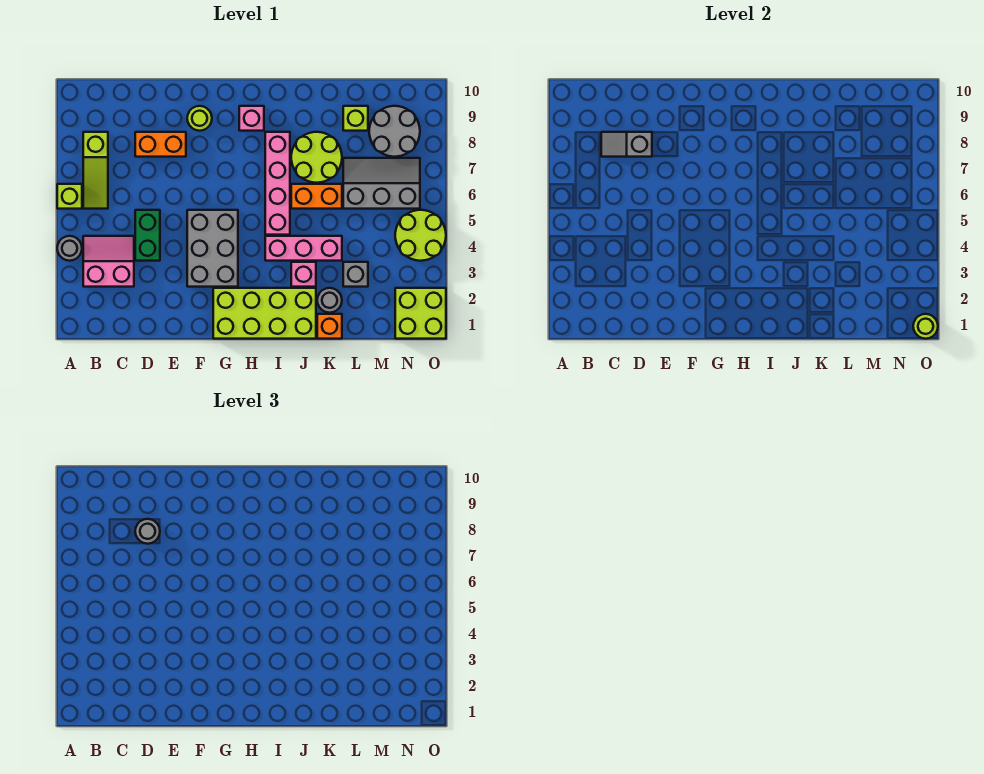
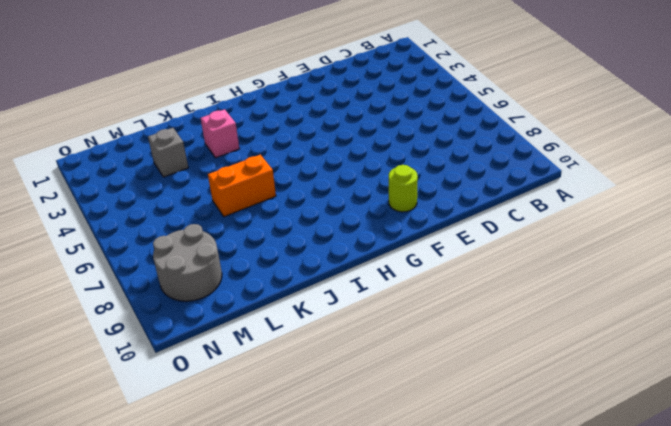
none -> grey round brick A4 level 1
none -> lime brick A6 level 1
none -> pink slope B3:C4 level 1 top 3

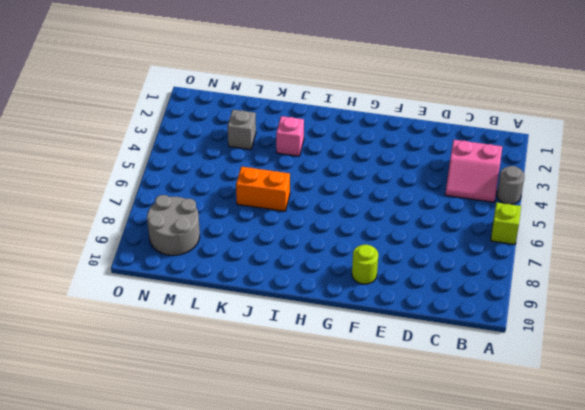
none -> lime slope B6:B8 level 1 top 8
none -> green brick D4:D5 level 1
none -> orange brick D8:E8 level 1

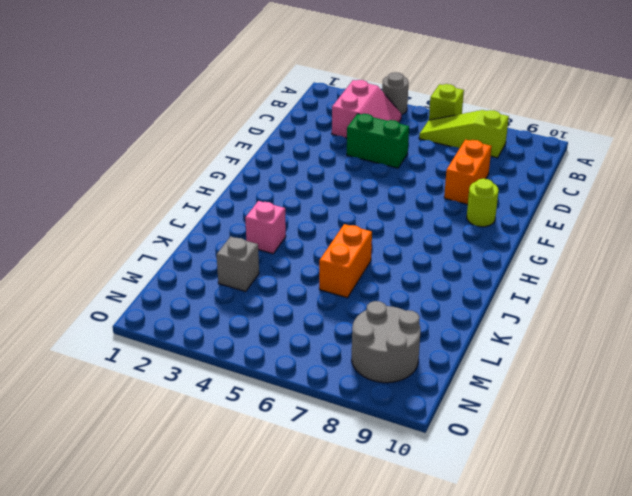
none -> grey brick F3:G5 level 1
none -> lime brick G1:J2 level 1
none -> pink brick H9 level 1

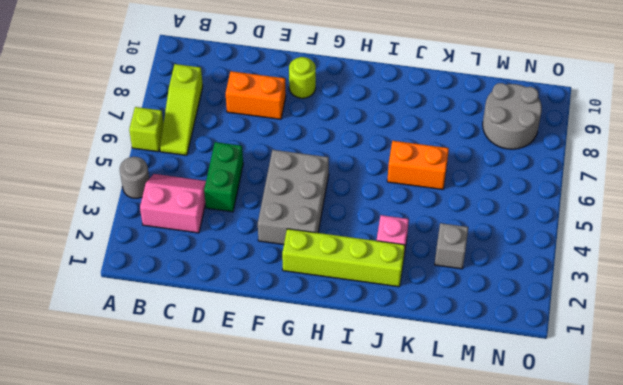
lime brick G2:J2 level 1 -> lime brick G1:J2 level 1
none -> pink brick H9 level 1
none -> pink brick I4:K4 level 1
none -> pink brick I5:I8 level 1

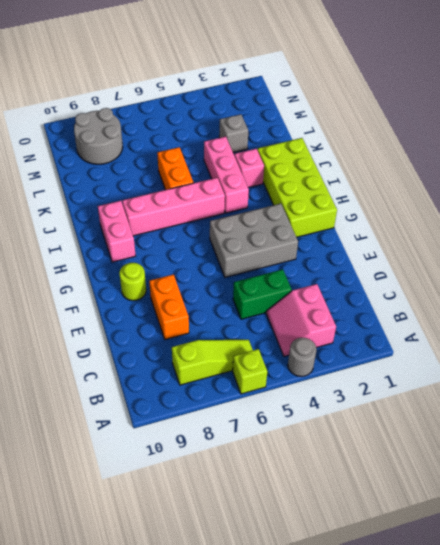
pink brick H9:I9 level 1 -> pink brick H9 level 1
none -> lime round brick J7:K8 level 1
none -> orange brick K1 level 1
none -> grey round brick K2 level 1

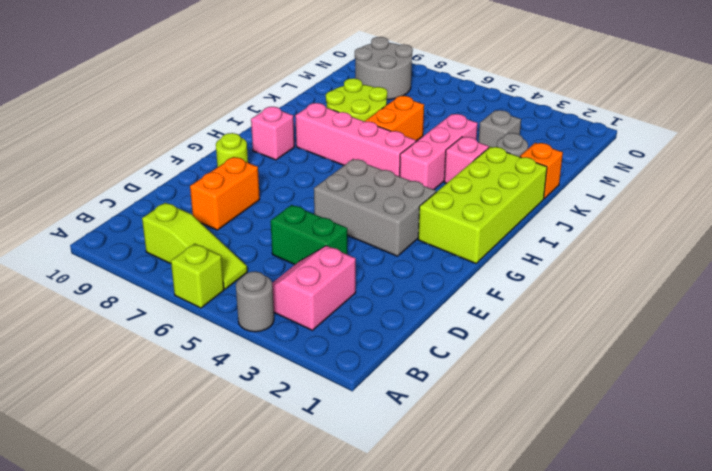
none -> grey slope L6:N7 level 1 top 6
none -> lime brick L9 level 1
none -> lime brick N1:O2 level 1

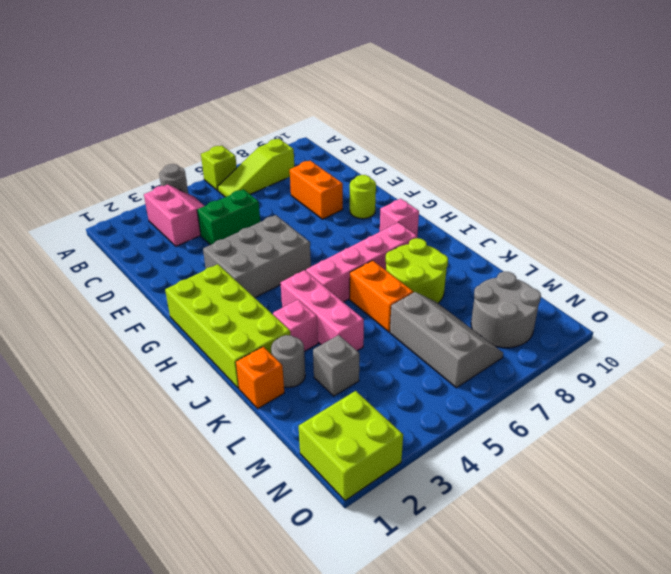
none -> lime brick L9 level 1
none -> lime round brick N4:O5 level 1
none -> grey slope C8:D8 level 2 top D

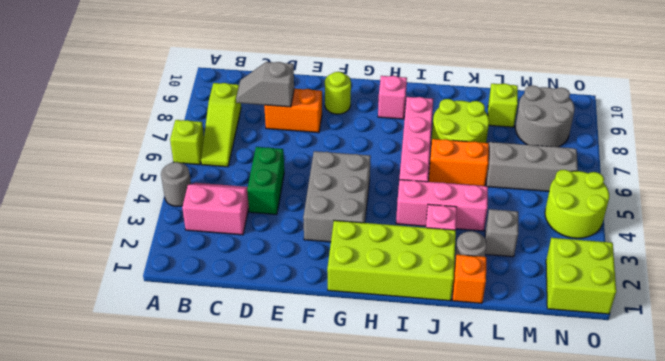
none -> lime round brick O1 level 2
none -> grey round brick D8 level 3

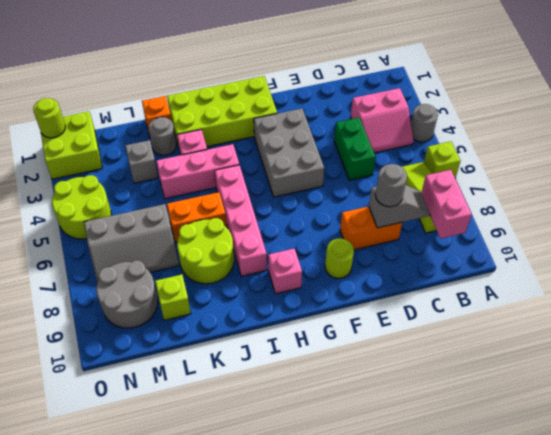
pink brick B8:B9 level 2 -> none

